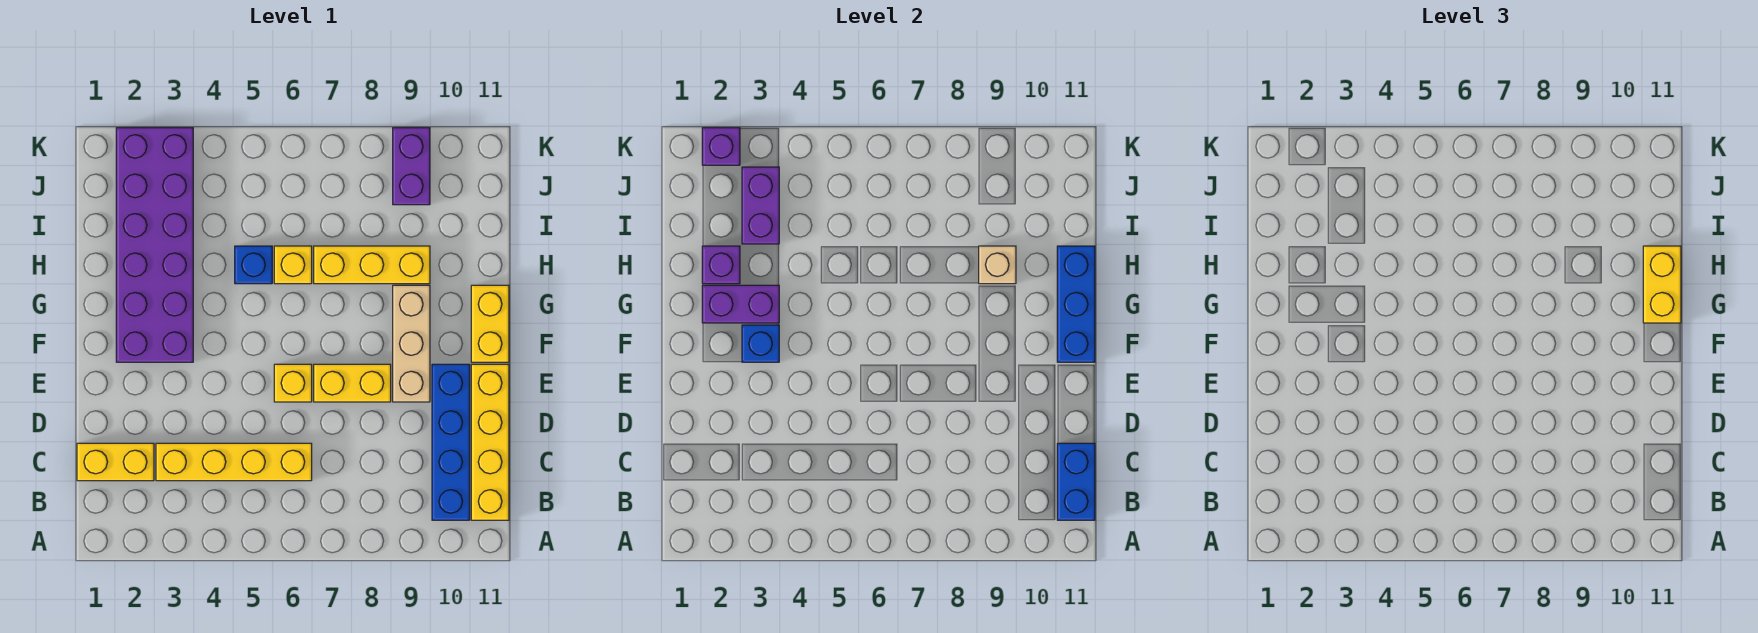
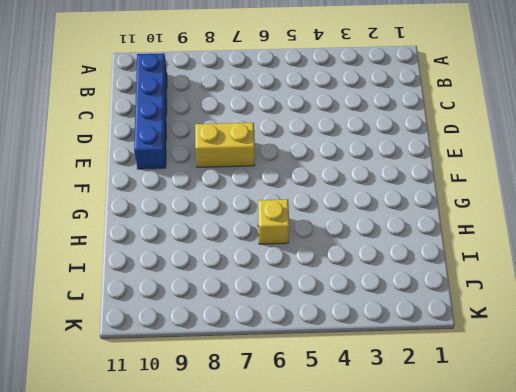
none -> yellow brick B11:E11 level 1
none -> yellow brick C1:C2 level 1
none -> yellow brick C3:C6 level 1

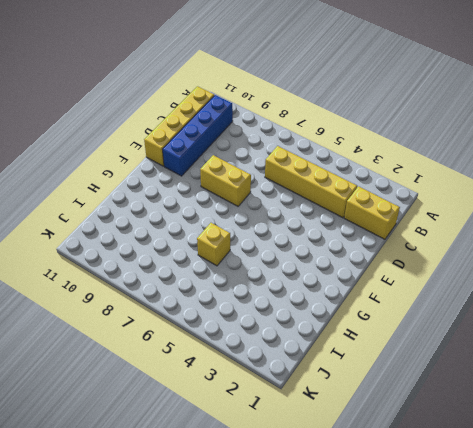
none -> yellow brick E6 level 1
none -> tan brick E9:G9 level 1
none -> purple brick F2:K3 level 1

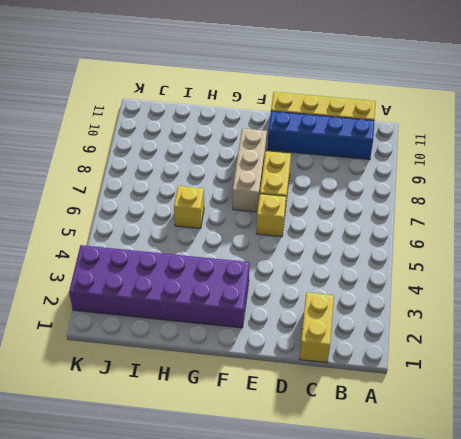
tan brick F7:F9 level 1 -> tan brick E9:G9 level 1
none -> yellow brick C3:C6 level 1
none -> yellow brick F11:G11 level 1
none -> blue brick H5 level 1

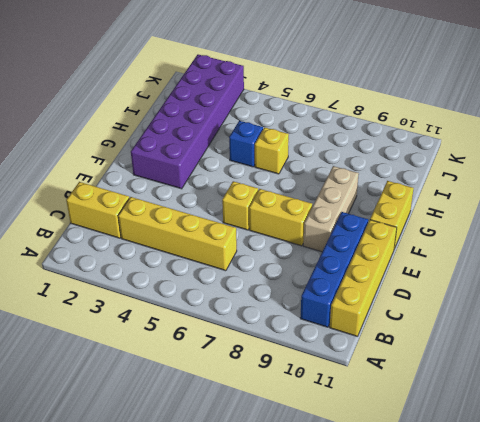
none -> yellow brick H7:H9 level 1
none -> purple brick J9:K9 level 1
none -> blue brick B11:C11 level 2

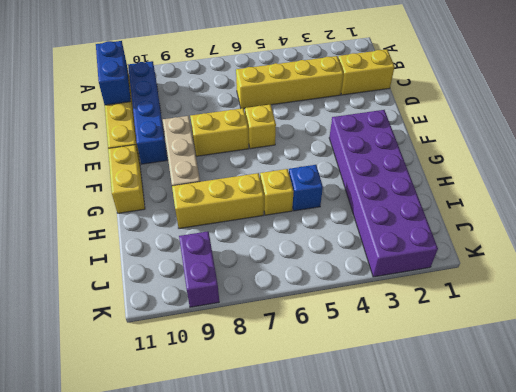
none -> blue brick F3 level 2
none -> blue brick F11:H11 level 2
none -> purple brick G2:G3 level 2

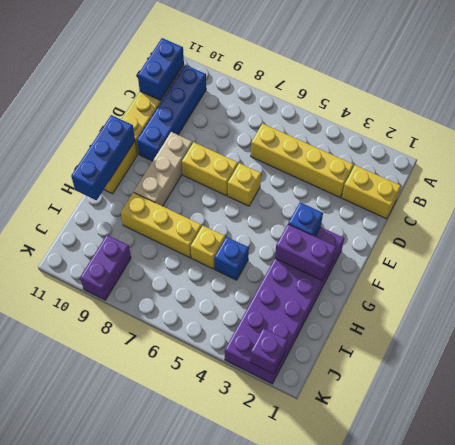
none -> purple brick H2 level 2
none -> tan brick H9 level 2
none -> purple brick I3:J3 level 2

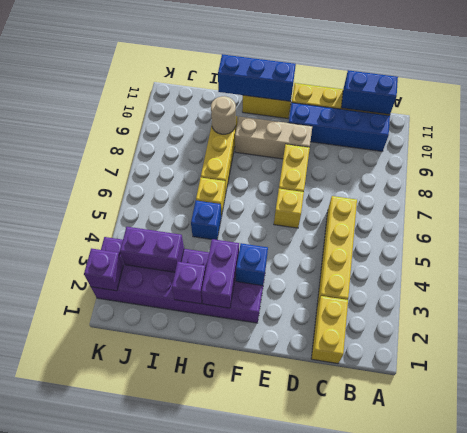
tan round brick H9 level 2 -> tan brick H9 level 2
none -> purple brick J9:K9 level 1
none -> yellow brick G11:H11 level 3

